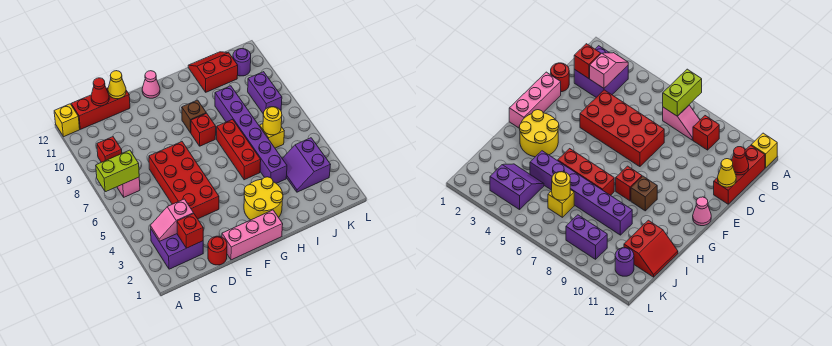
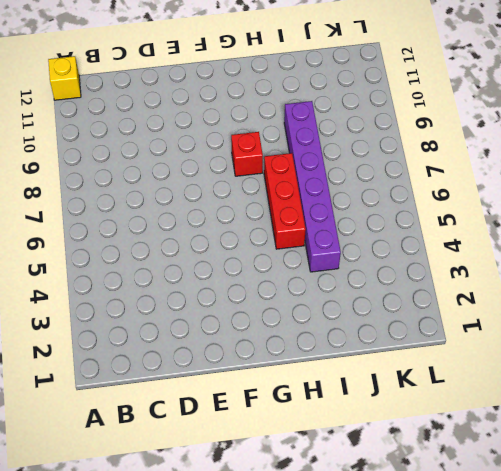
none -> purple brick B2:C3 level 1
none -> pink slope B7:B8 level 1 top 7
none -> red brick B9 level 1

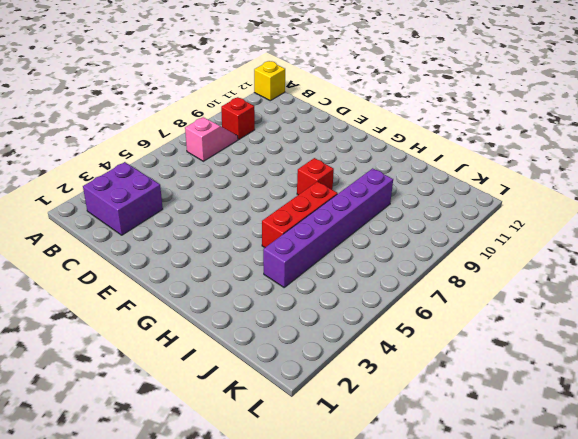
none -> red brick B12:D12 level 1
none -> red round brick D1 level 1
none -> red brick D4:E7 level 1

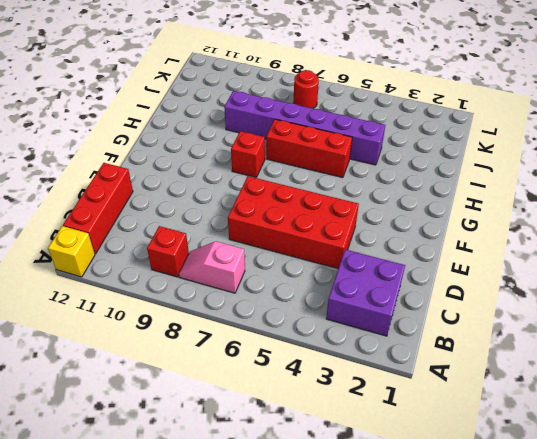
red round brick K7 level 1 -> red round brick D1 level 1
none -> pink brick E1:G1 level 1
none -> pink cone F12 level 1
none -> yellow round brick G2:H3 level 1

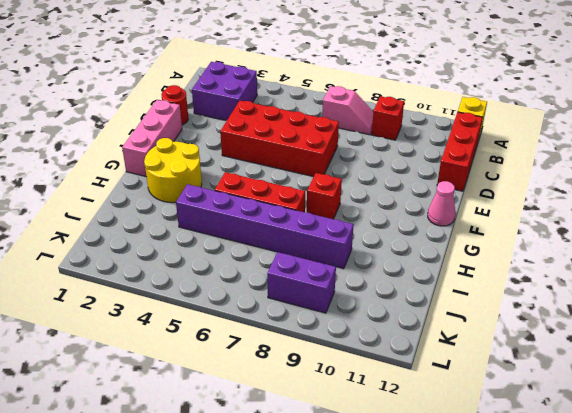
none -> brown brick G9 level 1
none -> red slope I11:J12 level 1 top 11
none -> purple slope J3:K4 level 1 top K

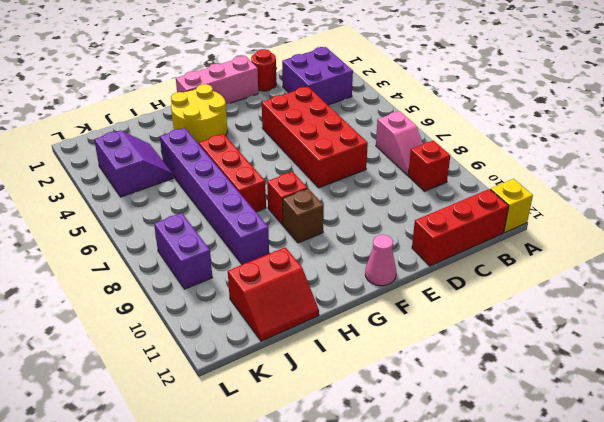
none -> yellow brick J6 level 1
none -> purple round brick K11 level 1
none -> lime brick A7:B7 level 2

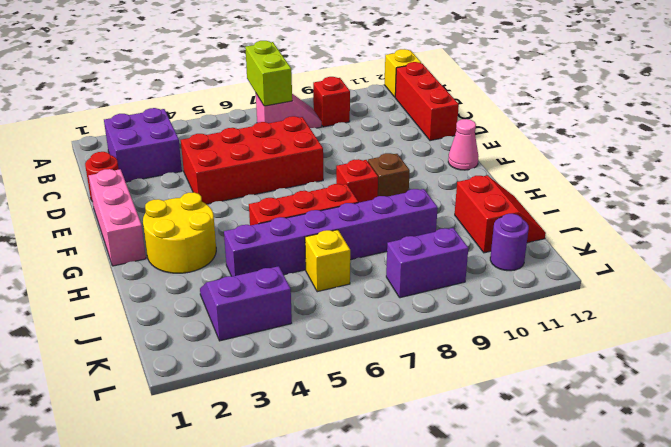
none -> pink slope B3:C3 level 2 top C
none -> red brick C2 level 2
none -> red cone C12 level 2

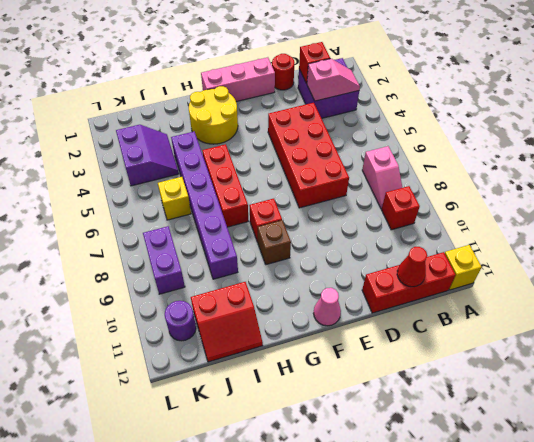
none -> lime brick A7:B7 level 2
none -> yellow cone D12 level 2
none -> yellow round brick J6 level 2

